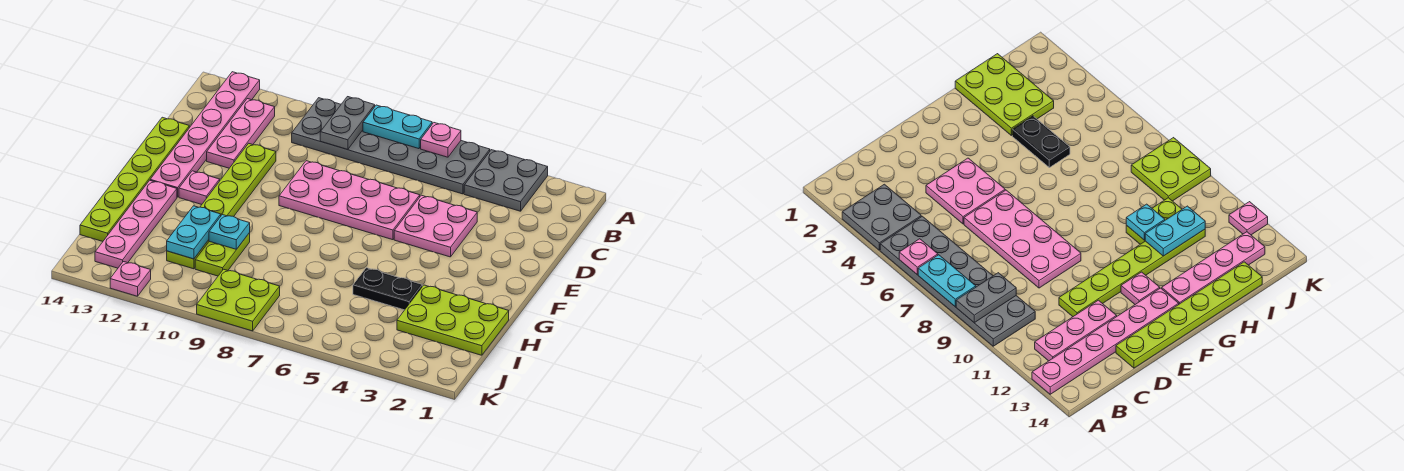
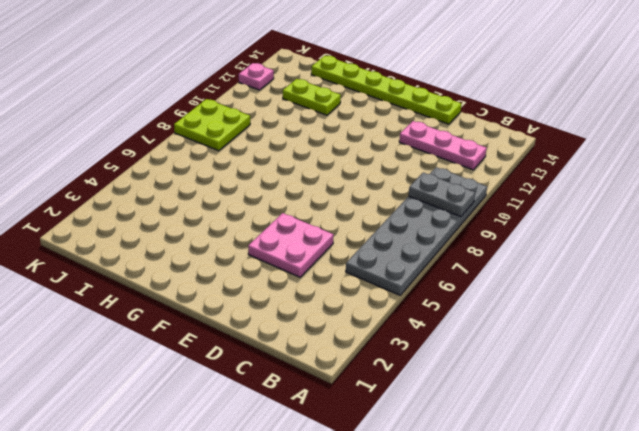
lime plate H12:I12 level 1 -> lime plate H10:I10 level 1
none -> grey plate A3:B4 level 1
none -> pink plate A13:F13 level 1
none -> pink plate D6:E9 level 1

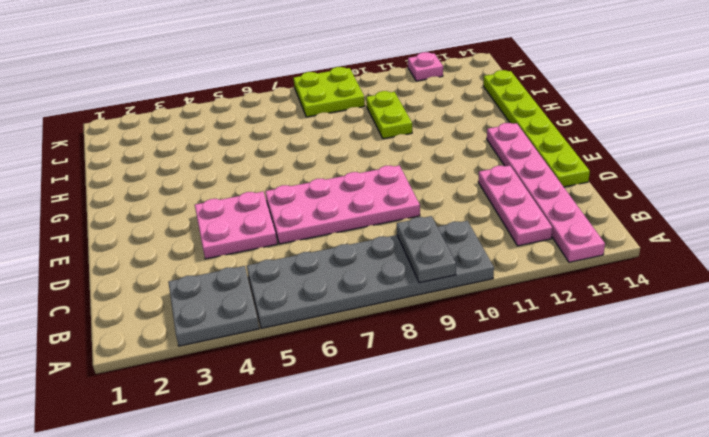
none -> lime plate D11:I11 level 1
none -> pink plate F12 level 1
none -> pink plate G13:J13 level 1

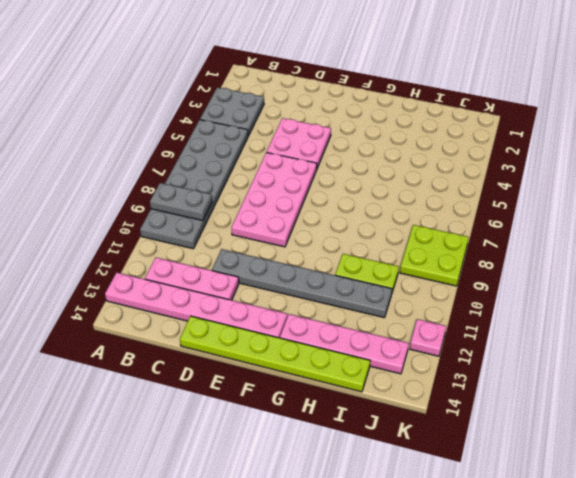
grey plate D11:I11 level 1 -> lime plate D11:I11 level 1
none -> pink plate F12 level 1
none -> lime plate H1:I3 level 1
none -> black plate H4:H5 level 1

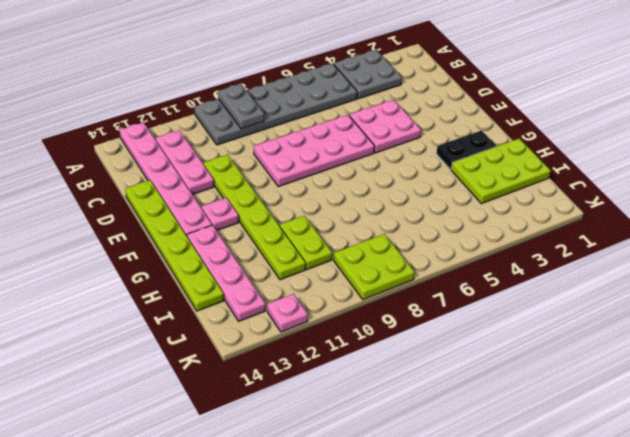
black plate G2:G3 level 1 -> black plate H4:H5 level 1
none -> pink plate A6 level 2
none -> cyan plate A7:A8 level 2
none -> cyan plate H10 level 2

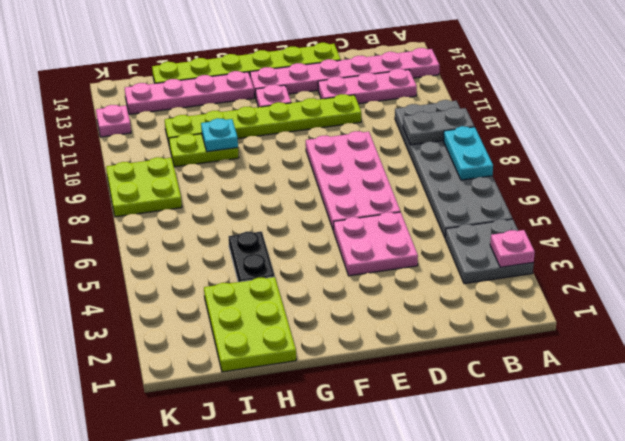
pink plate A3 level 2 -> pink plate A6 level 2
none -> cyan plate H11:I11 level 2

